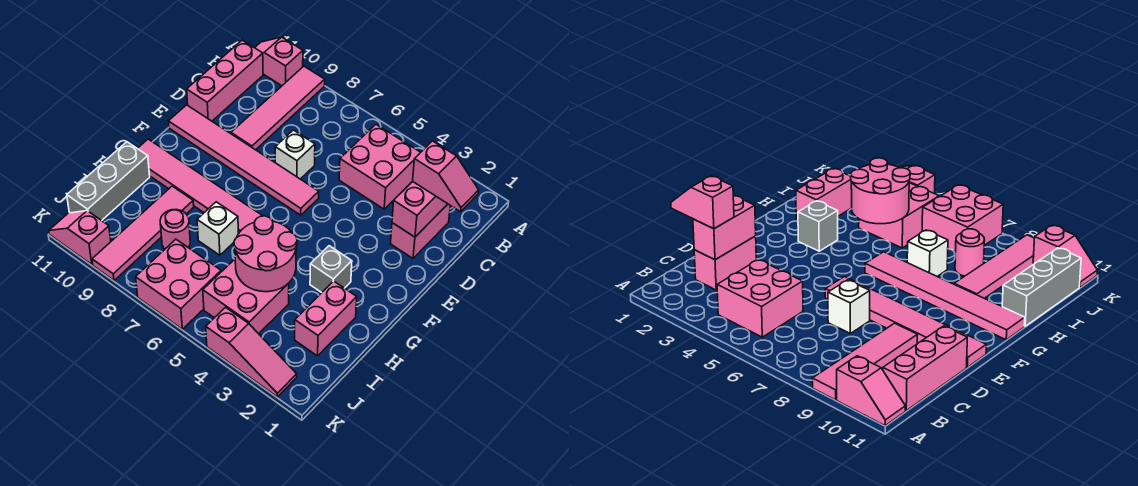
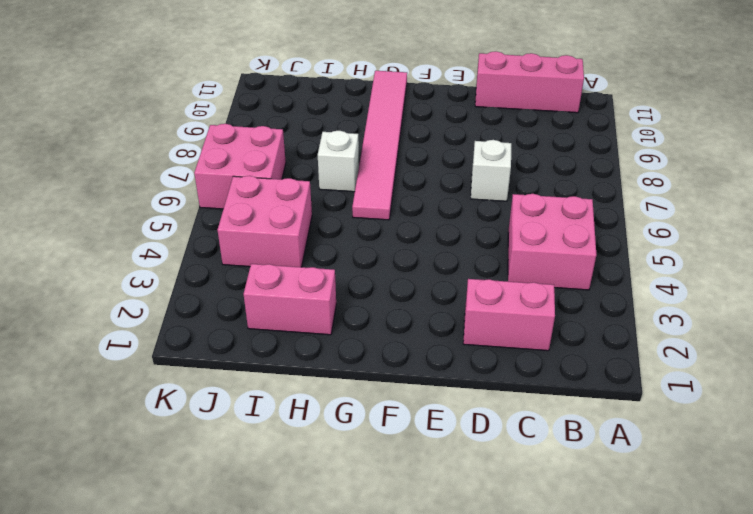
none -> pink tile A9:D9 level 1
none -> pink slope A10:A11 level 1 top 10
none -> pink tile E6:E11 level 1

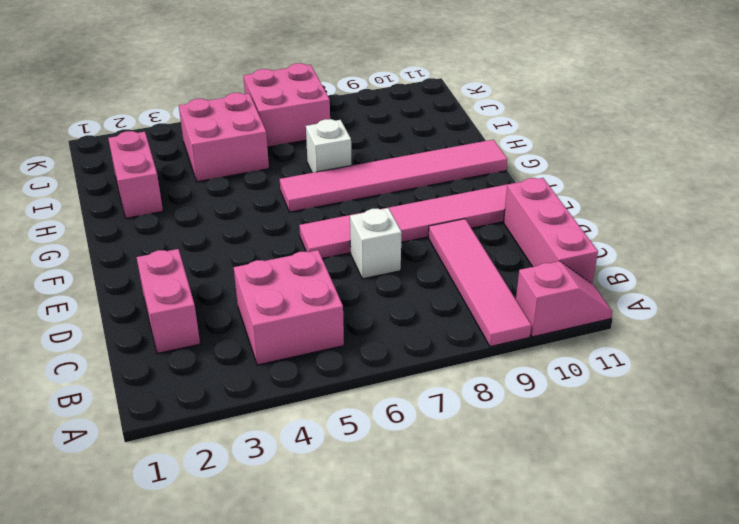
none -> grey brick G3 level 1
none -> pink tile H9:K9 level 1
none -> grey brick H11:J11 level 1

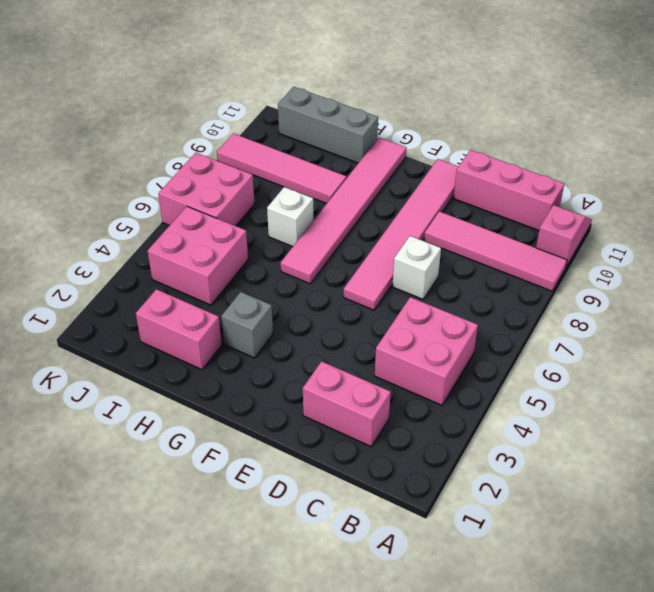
none -> pink round brick I8 level 1
none -> pink slope K2:K4 level 1 top 4
none -> pink slope K10:K11 level 1 top 10

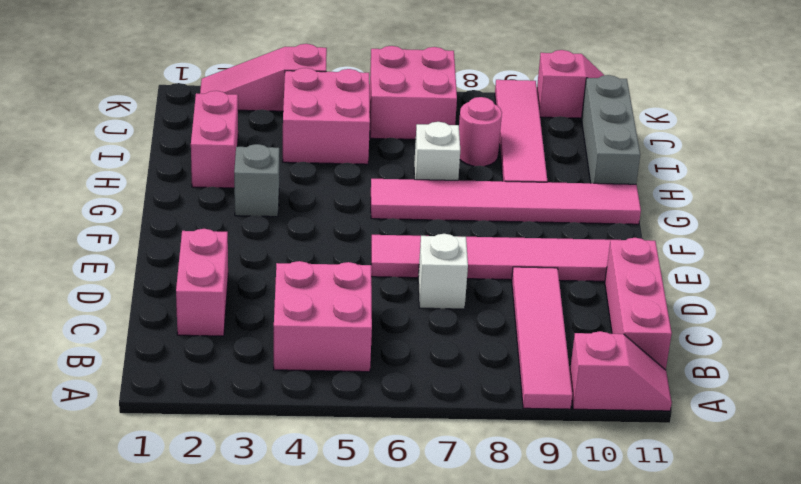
none -> pink brick C2:D2 level 2
none -> pink round brick H4:I5 level 2
none -> pink slope C1:C2 level 3 top 2

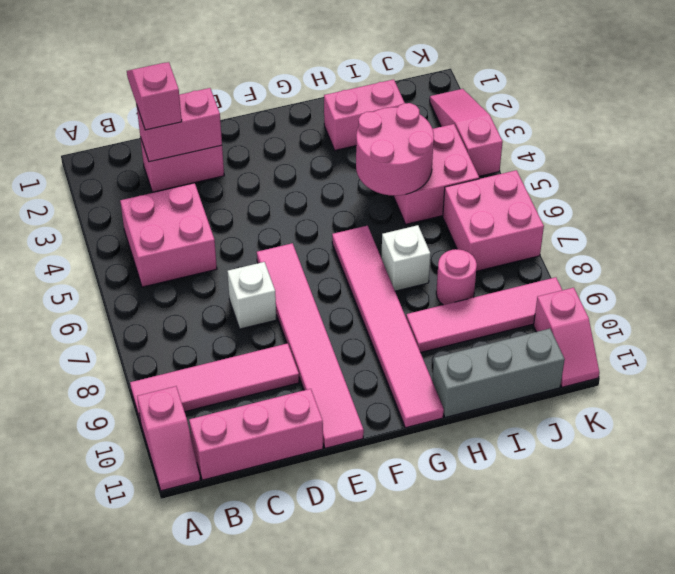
none -> grey brick G3 level 1

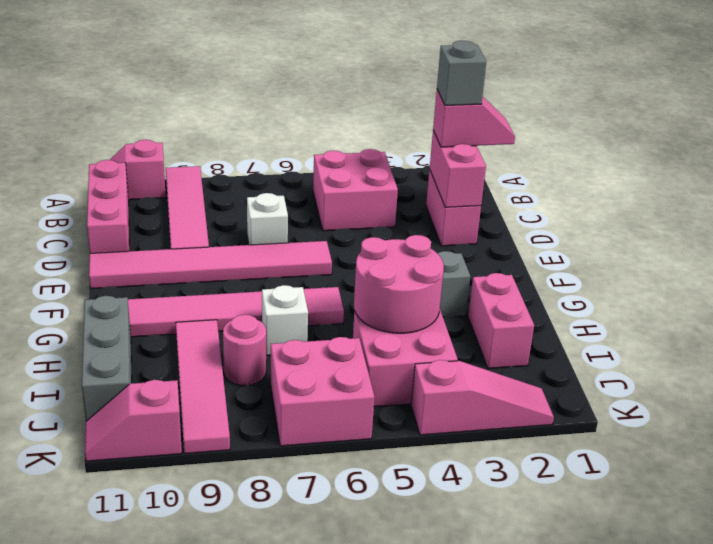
grey brick C2 level 4 -> none

